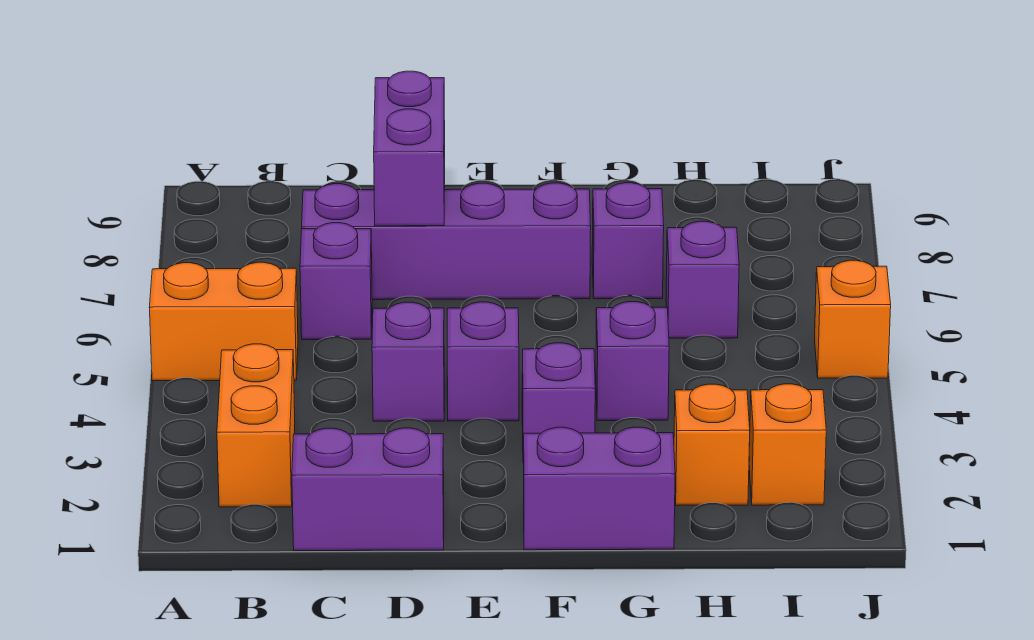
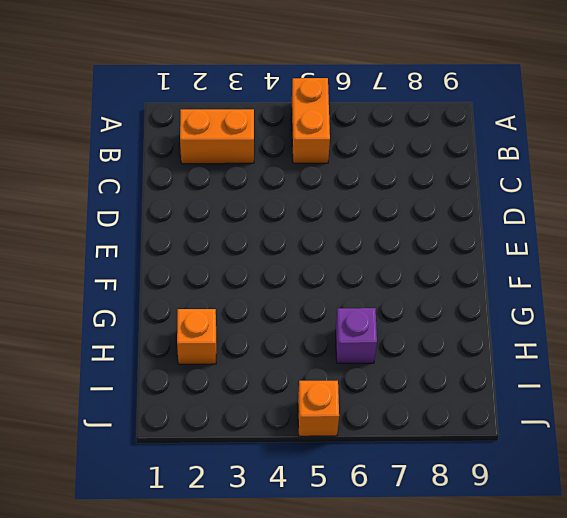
none -> purple brick C1:D1 level 1
none -> purple brick C6 level 1
none -> purple brick C7:F7 level 1

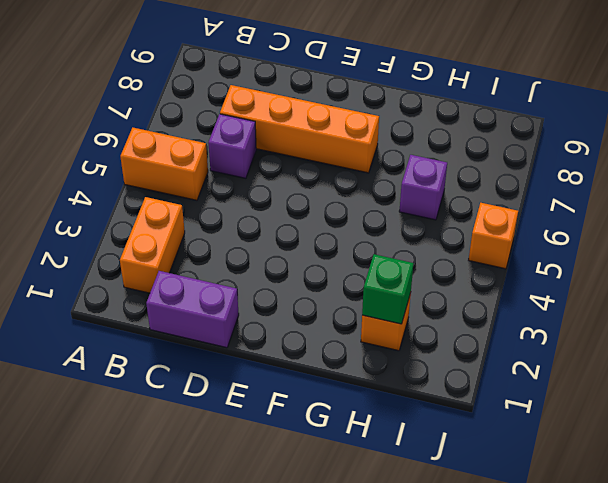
orange brick C7:F7 level 1 -> purple brick C7:F7 level 1
green brick H2 level 2 -> none
none -> purple brick D4 level 1
none -> purple brick E4 level 1
none -> purple brick F1:G1 level 1

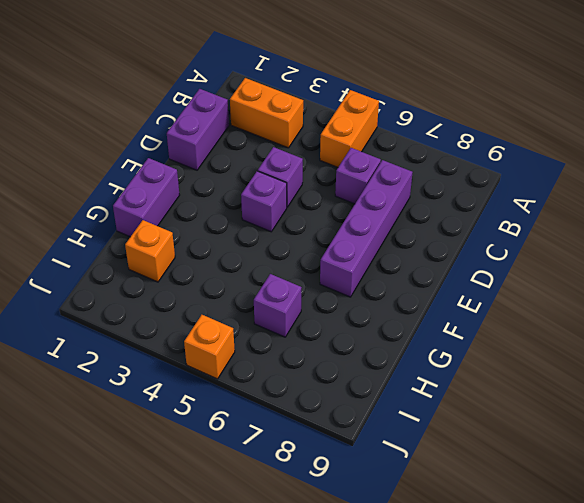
none -> purple brick F3 level 1
none -> purple brick G4 level 1
none -> purple brick G7 level 1

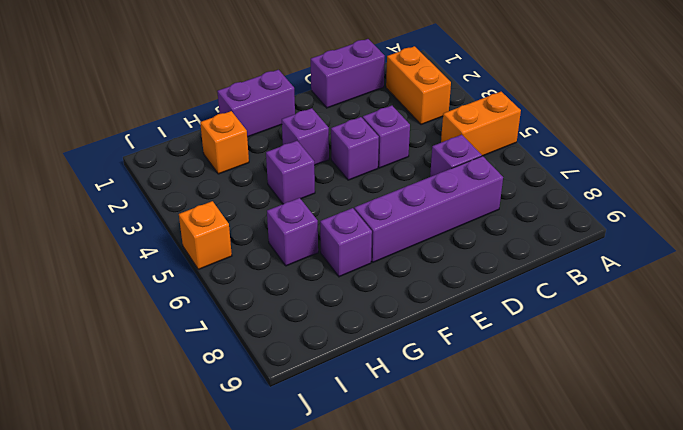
none -> orange brick I2 level 1
none -> purple brick D7:D8 level 2

